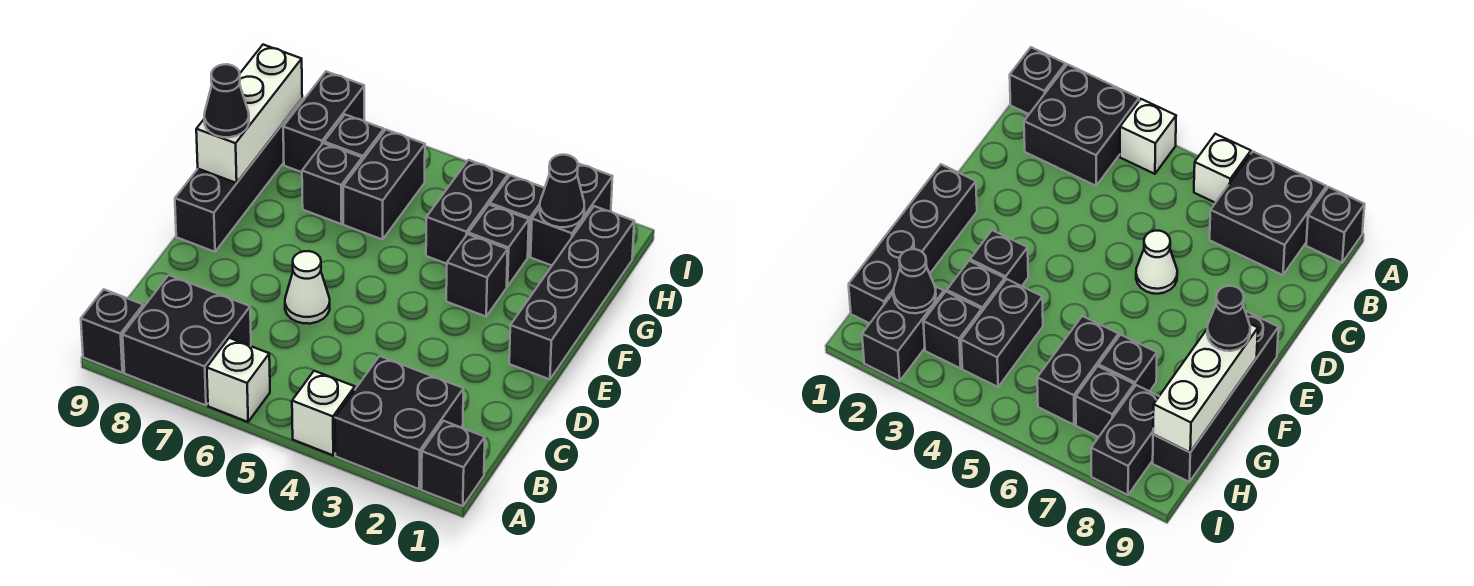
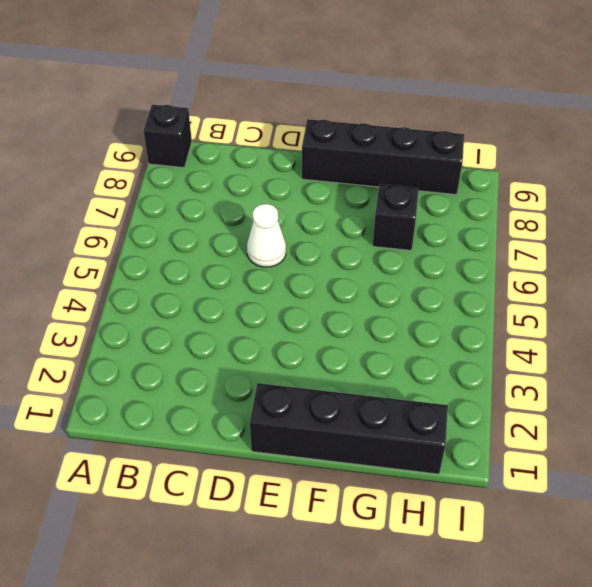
none -> black brick A1 level 1
none -> black brick A2:B3 level 1
none -> white brick A4 level 1

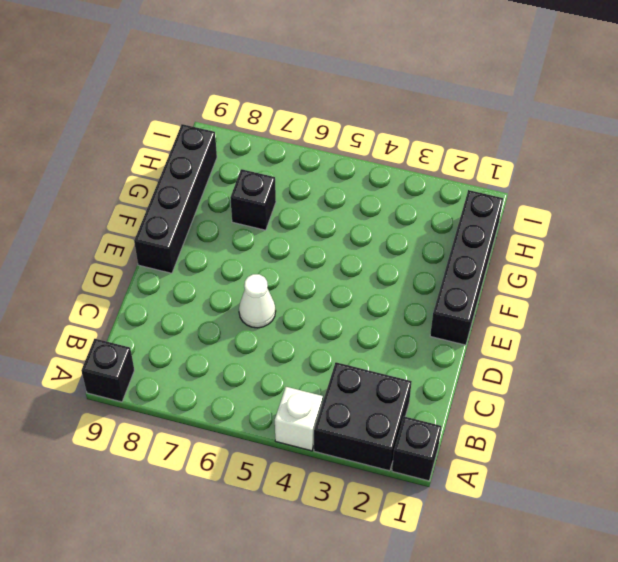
none -> white brick A6 level 1
none -> black brick A7:B8 level 1
none -> black brick F3 level 1

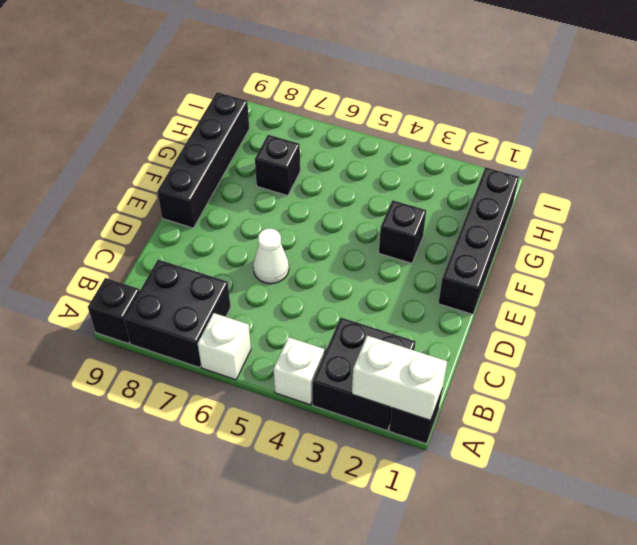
white brick A1:A2 level 2 -> none
none -> black brick G3 level 1
none -> black brick G4:H4 level 1
none -> black brick G6:H6 level 1

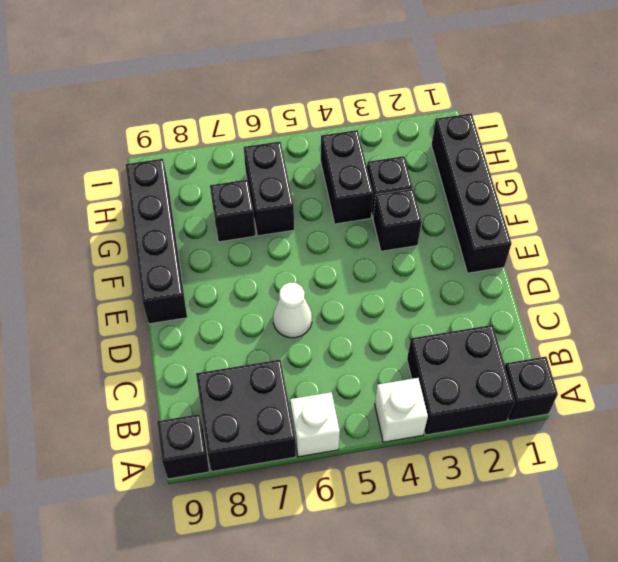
none -> black brick H2:I2 level 1
none -> black brick H3 level 1
none -> black brick H7 level 1

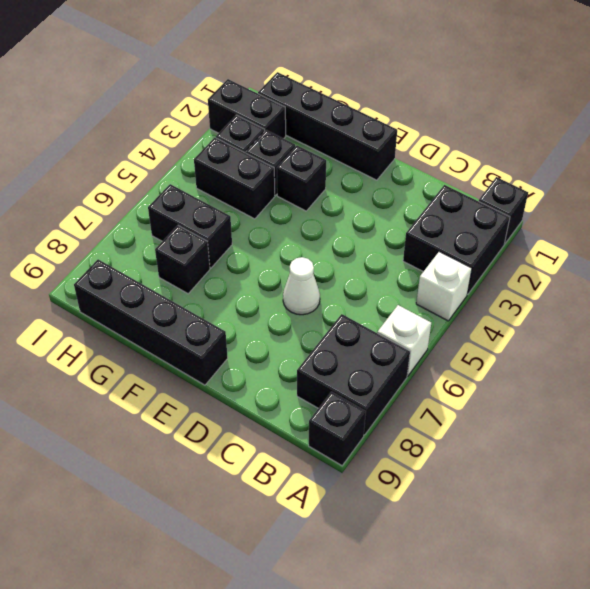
none -> black brick H7 level 1
none -> black brick H8:I8 level 1
none -> white brick F9:H9 level 2

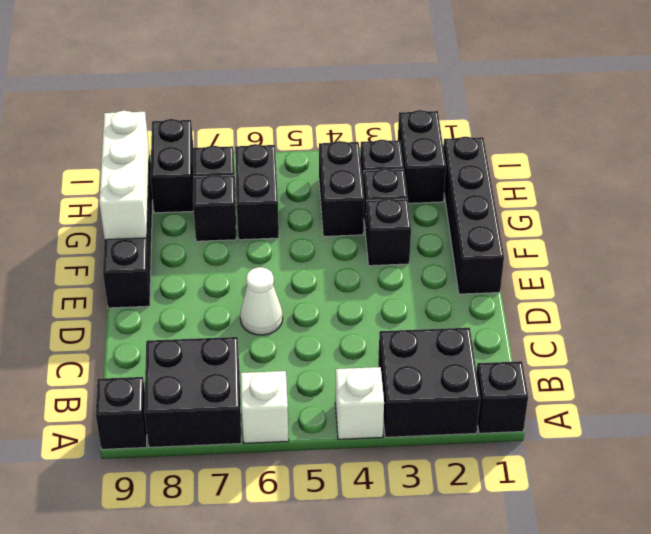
none -> black cone H2 level 2
none -> black cone F9 level 3

